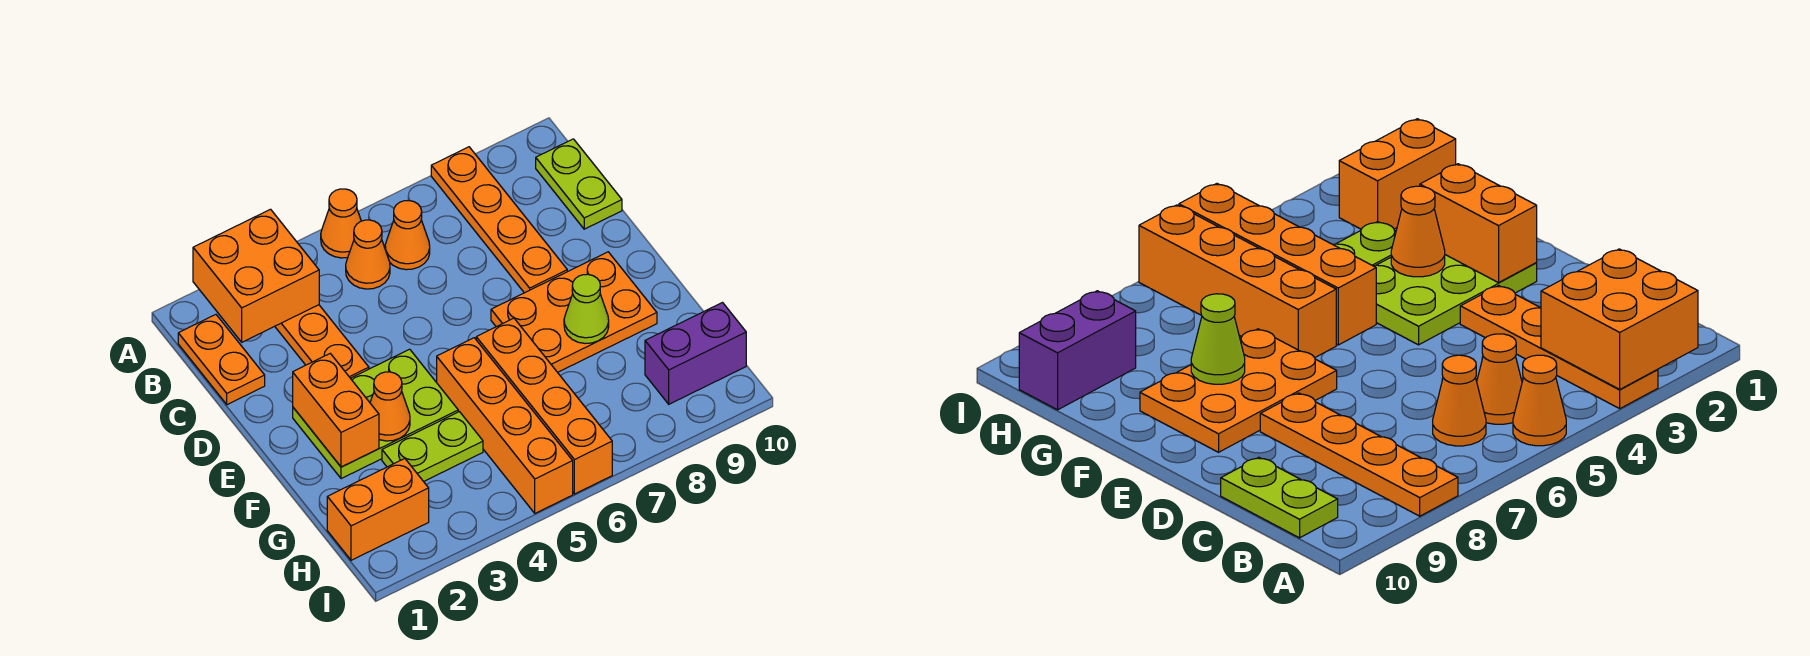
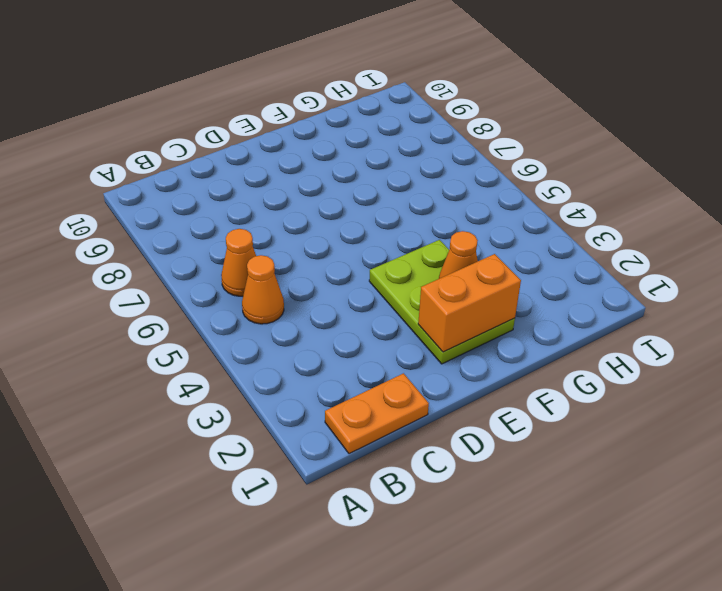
none -> orange plate A3:D3 level 1
none -> orange cone A5 level 1
none -> orange plate A8:D8 level 1

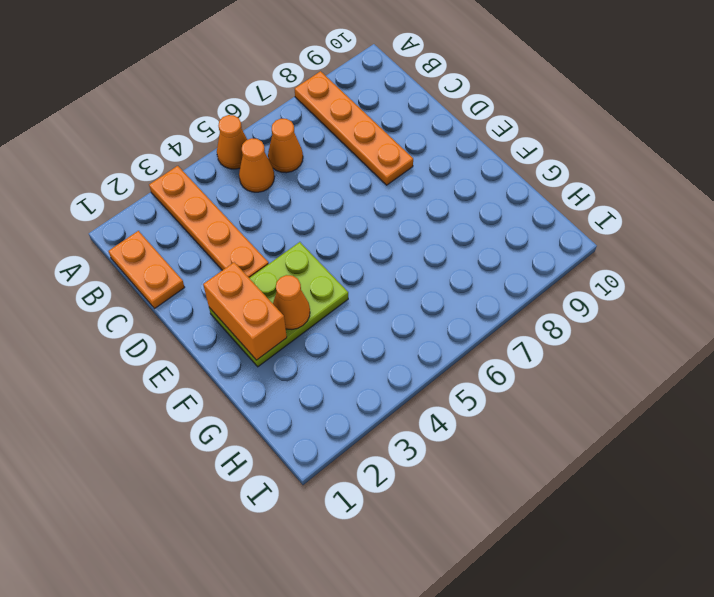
none -> lime plate B10:C10 level 1
none -> orange plate E7:F9 level 1
none -> orange brick F5:I5 level 1

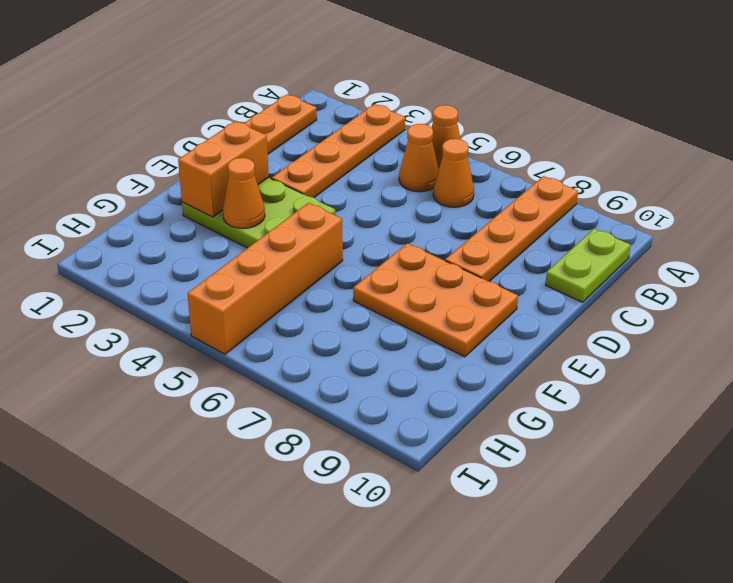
none -> orange brick F6:I6 level 1
none -> lime plate G3:G4 level 1
none -> orange brick H1:H2 level 1

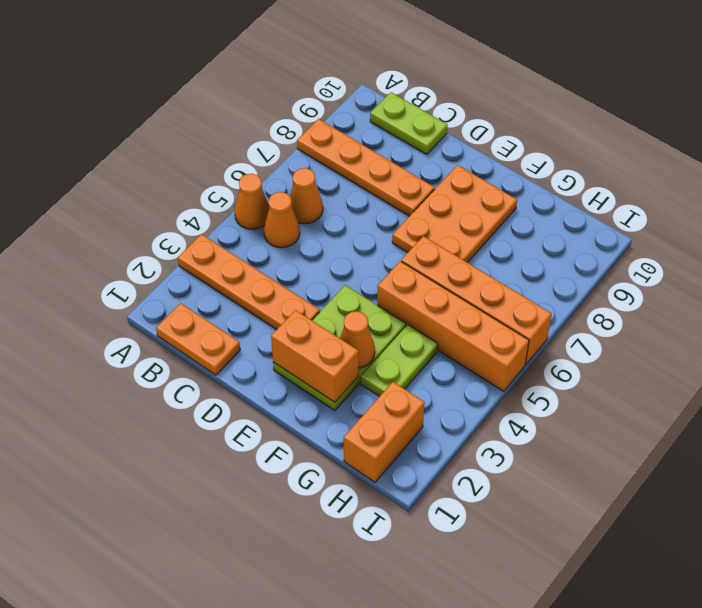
none -> purple brick H9:H10 level 1
none -> orange brick A2:B3 level 2
none -> lime cone F8 level 2

